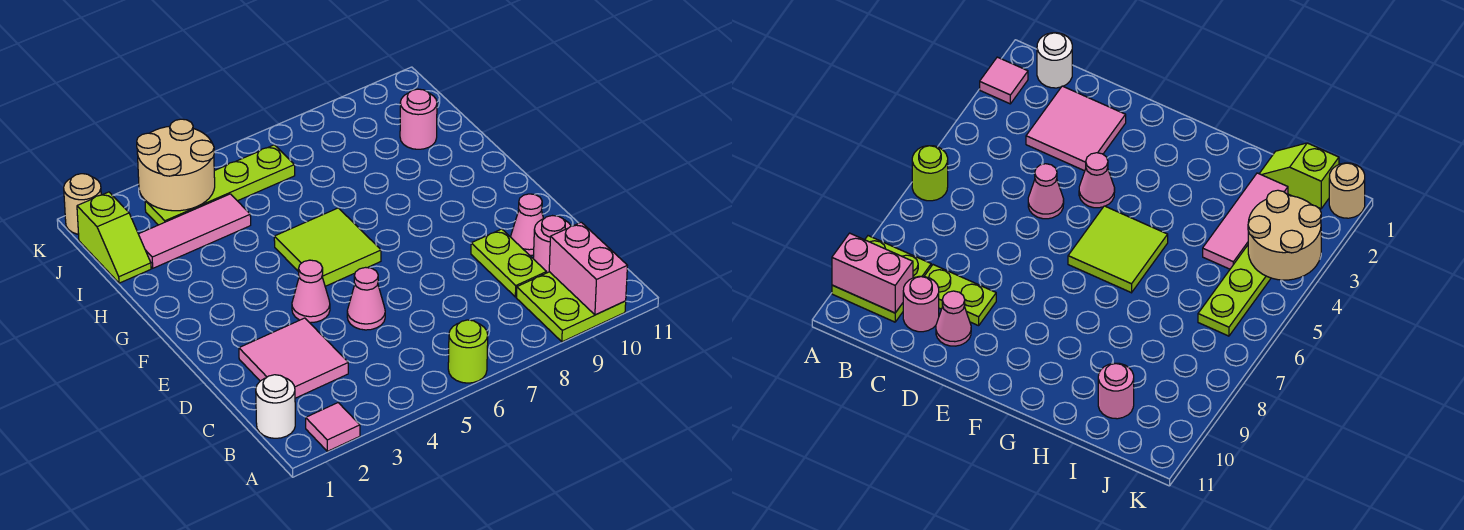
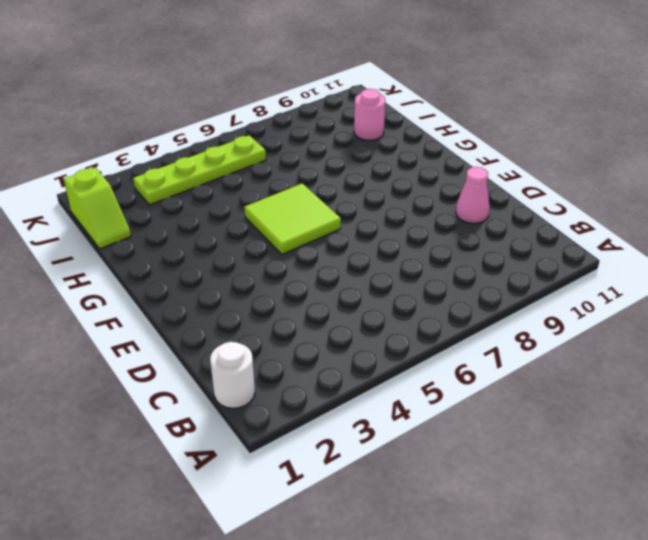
none -> pink tile A2 level 1
none -> lime round brick A6 level 1
none -> lime plate A9:B10 level 1

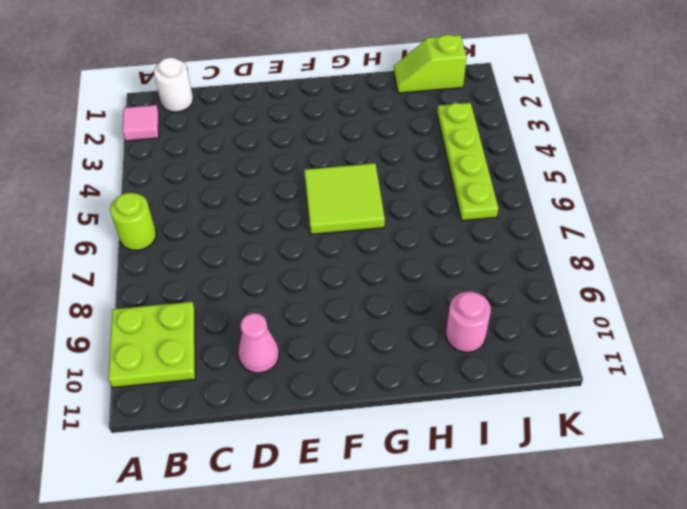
none -> pink tile C2:D3 level 1
none -> lime plate C9:D9 level 1
none -> pink round brick C10 level 1

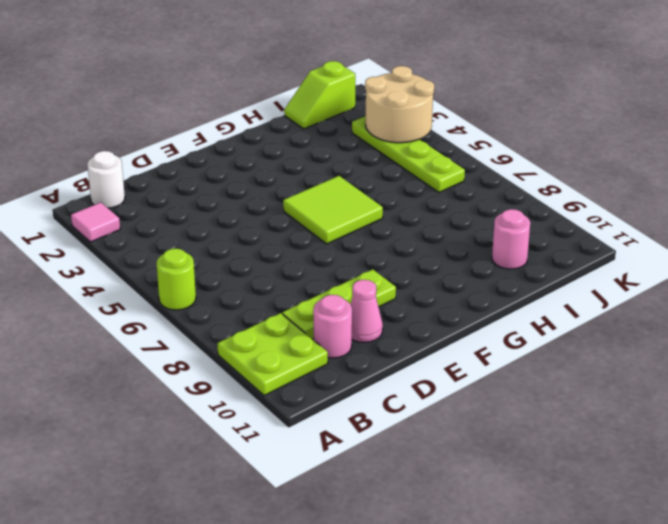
lime plate C9:E9 level 1 -> lime plate C9:D9 level 1
none -> pink tile C2:D3 level 1
none -> pink cone D5 level 1
none -> pink cone E4 level 1

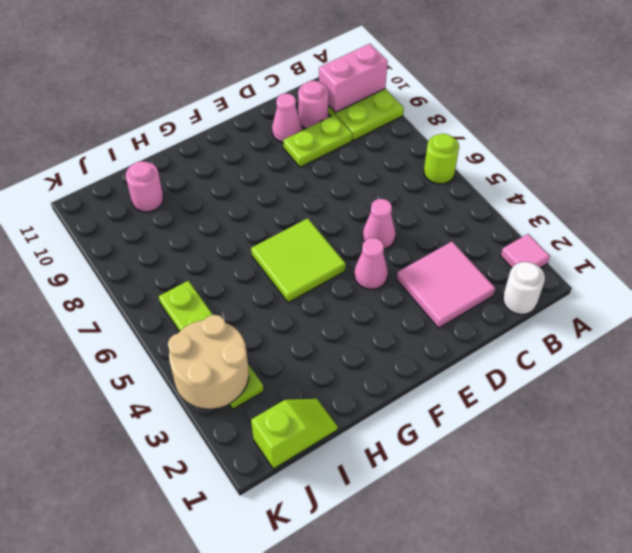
none -> pink tile I2:I4 level 1
none -> tan round brick K1 level 1

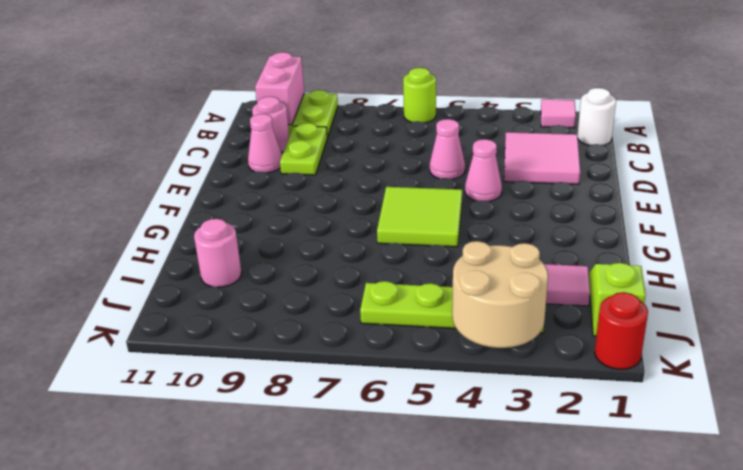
red round brick K1 level 1 -> tan round brick K1 level 1

